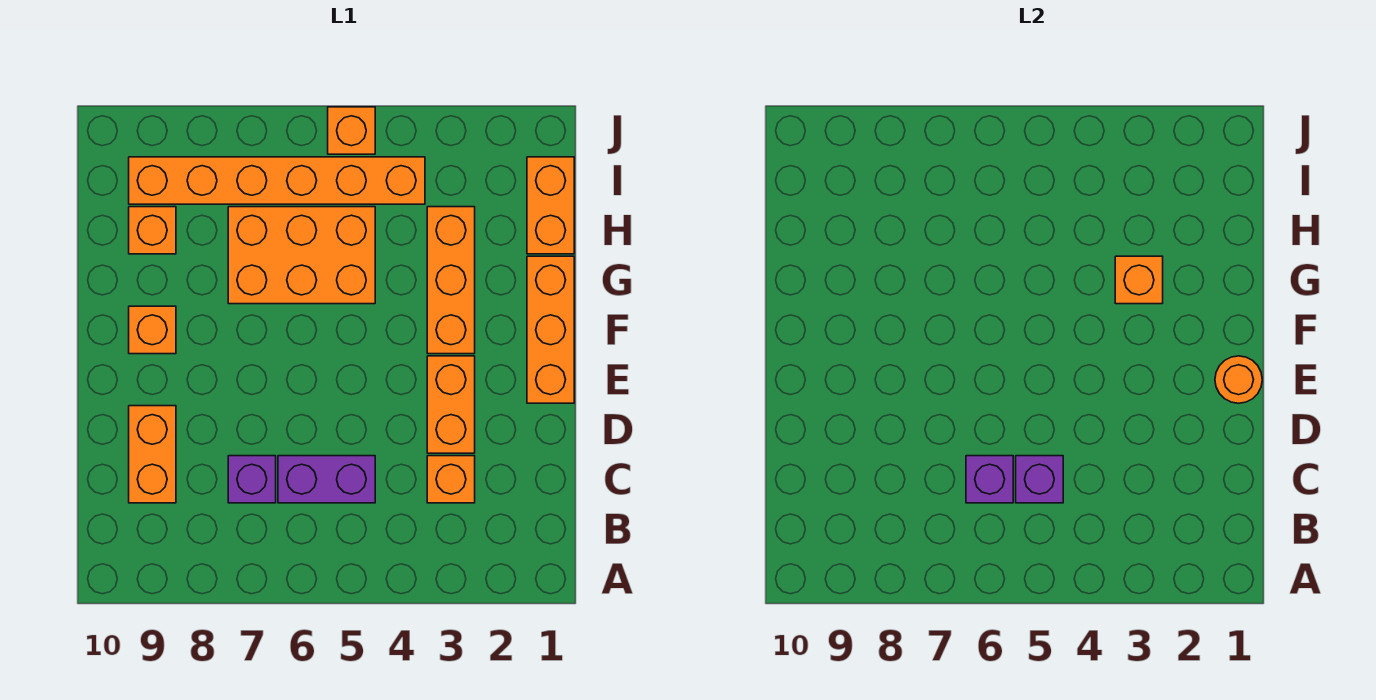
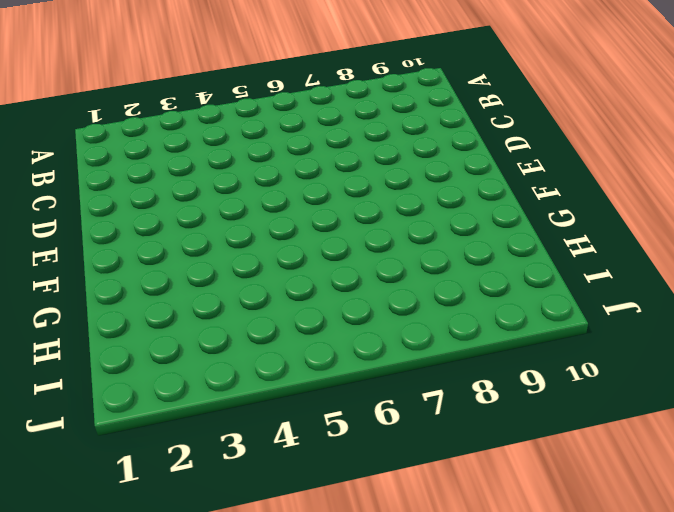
none -> orange brick C3 level 1
none -> purple brick C5:C6 level 1
none -> purple brick C7 level 1

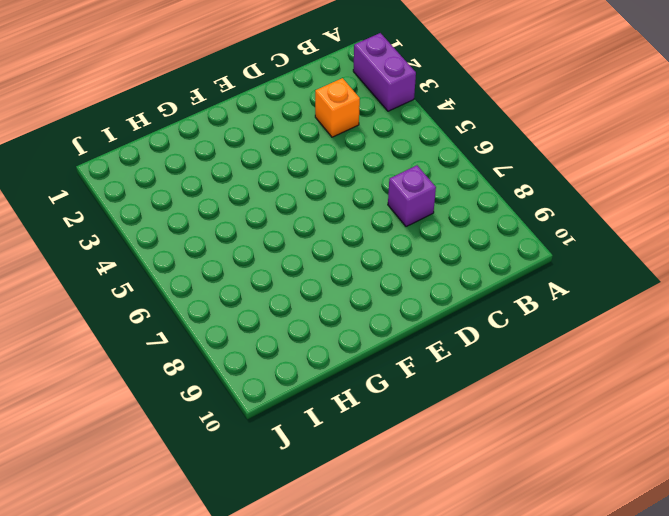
purple brick A2:A3 level 1 -> purple brick C5:C6 level 1
none -> orange brick C9:D9 level 1
none -> orange brick D3:E3 level 1
none -> orange brick E1:G1 level 1

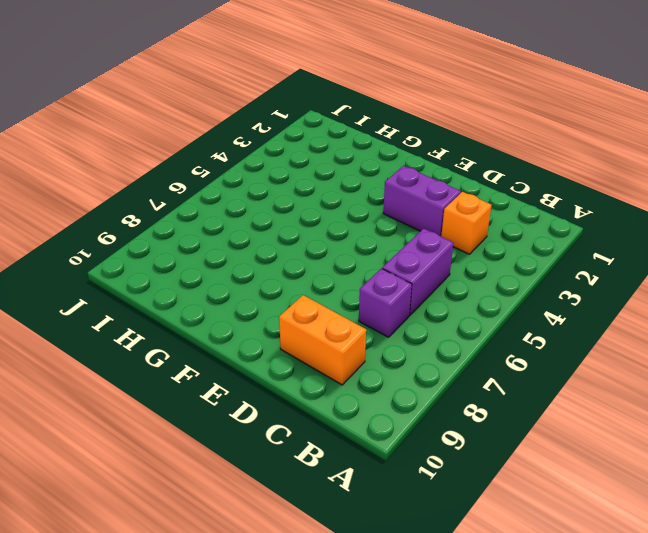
purple brick D3:E3 level 1 -> orange brick D3:E3 level 1
none -> orange brick E1:G1 level 1
none -> orange brick F3:H3 level 1
none -> orange brick F9 level 1

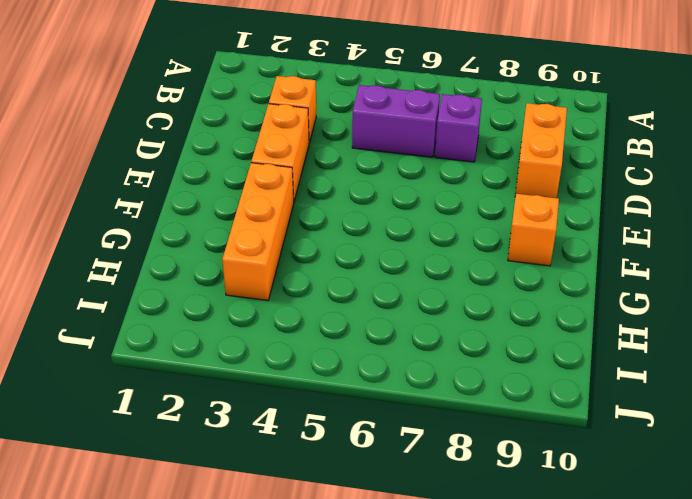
none -> orange brick E1:G1 level 1
none -> orange brick G5:H7 level 1
none -> orange brick H1:I1 level 1

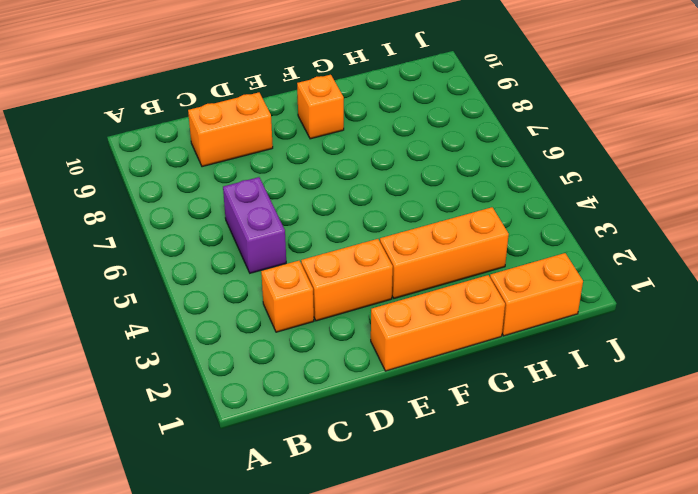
none -> purple brick C7 level 1
none -> orange brick G5:H7 level 1
none -> orange brick H9 level 1

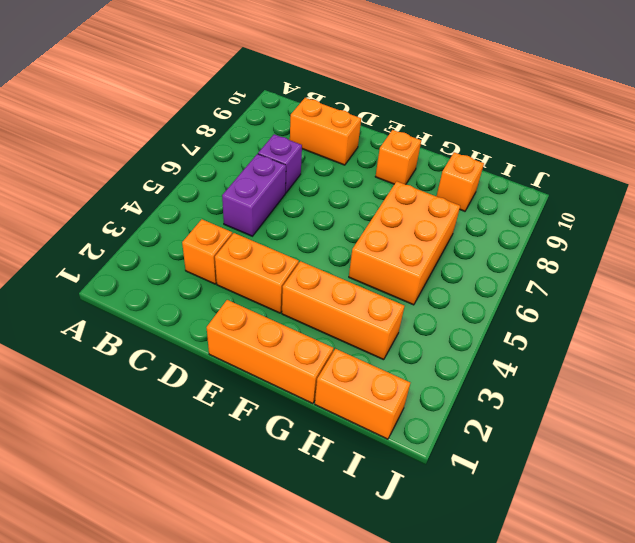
none -> orange brick I4:I9 level 1
none -> orange brick J5 level 1
none -> purple brick C5 level 2

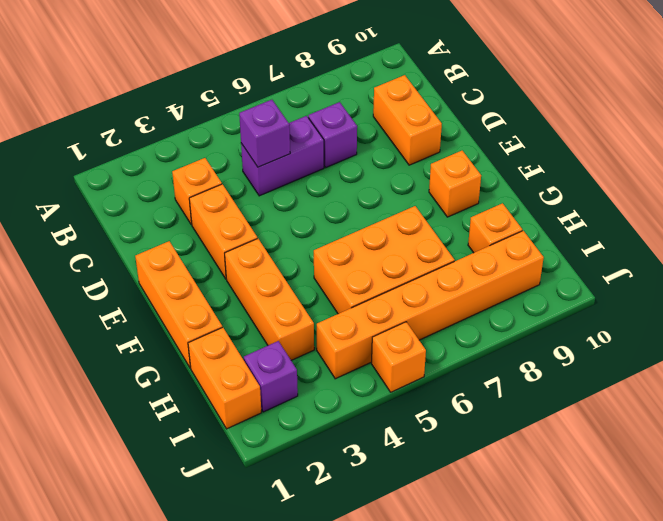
purple brick I2 level 1 -> purple brick C6 level 2
none -> orange round brick E1 level 2
none -> orange brick G3 level 2

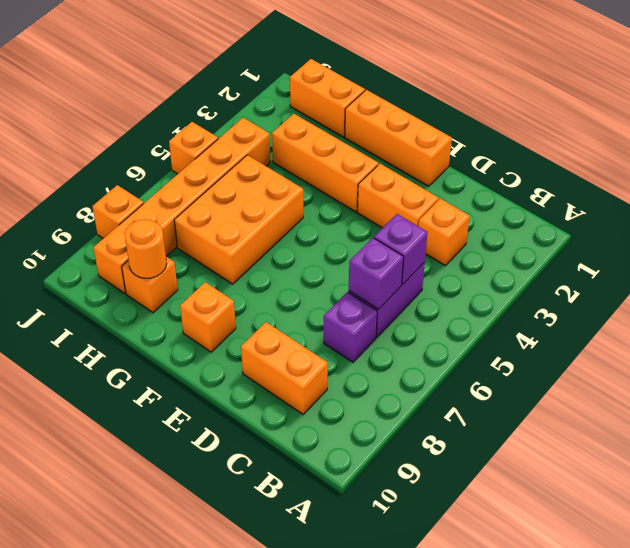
orange round brick H9 level 2 -> orange round brick E1 level 2
orange brick J8 level 1 -> orange brick G3 level 2

